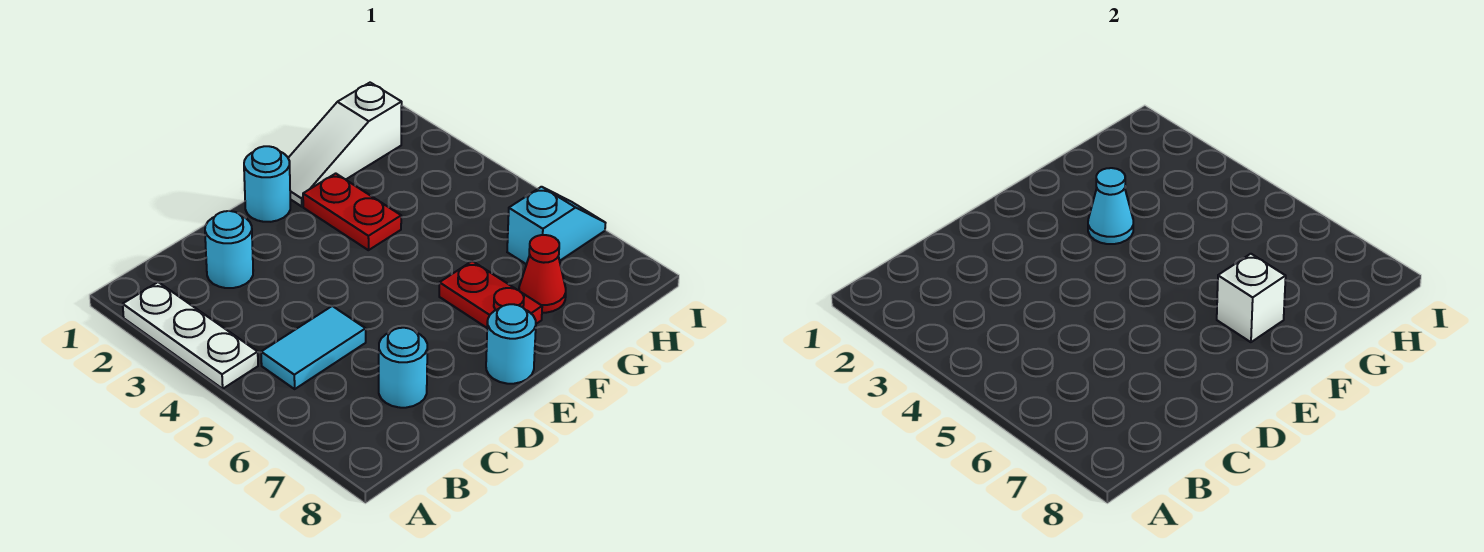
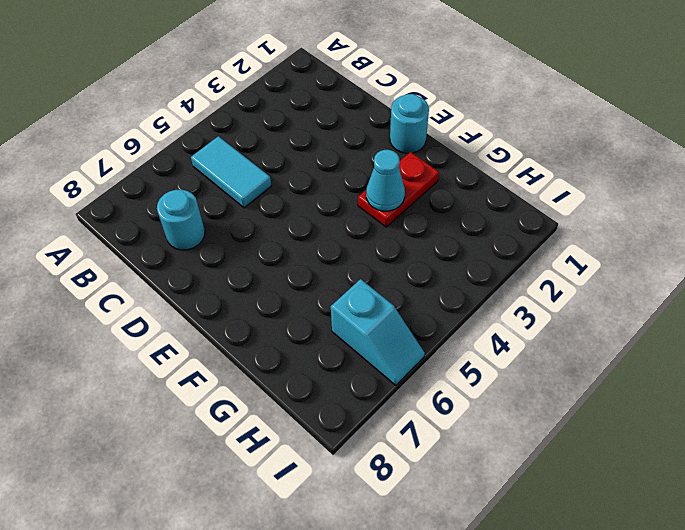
none -> white plate A2:A4 level 1
none -> cyan round brick C2 level 1
none -> cyan round brick E8 level 1

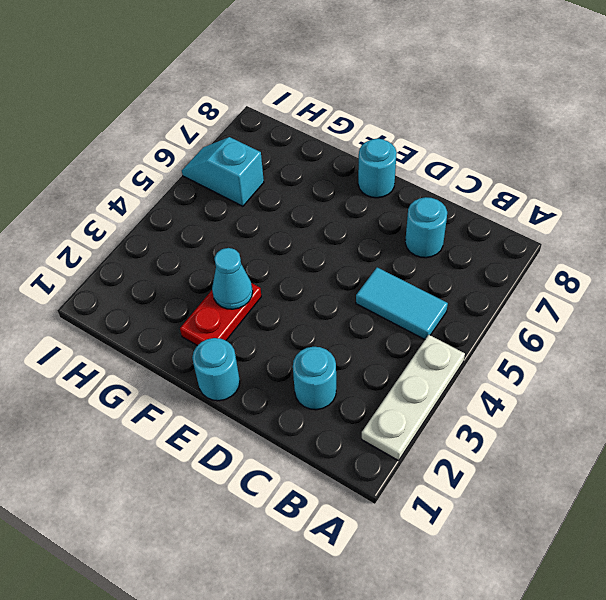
none -> white slope F1:H1 level 1 top H
none -> red plate F6:F7 level 1
none -> red cone G7 level 1

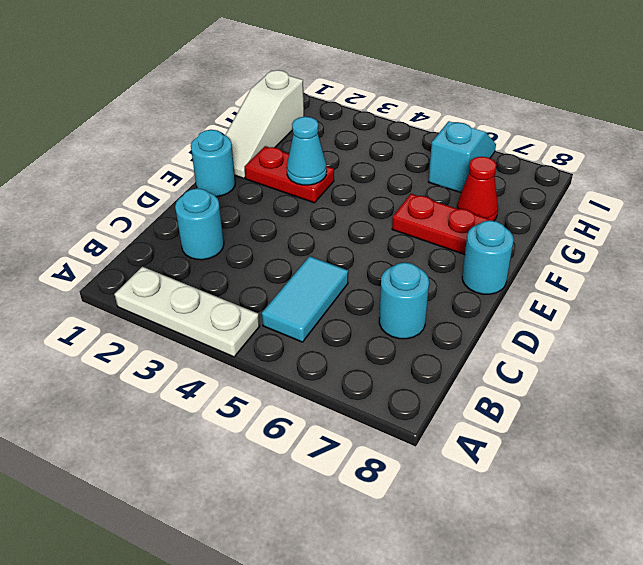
none -> white brick F7 level 2

